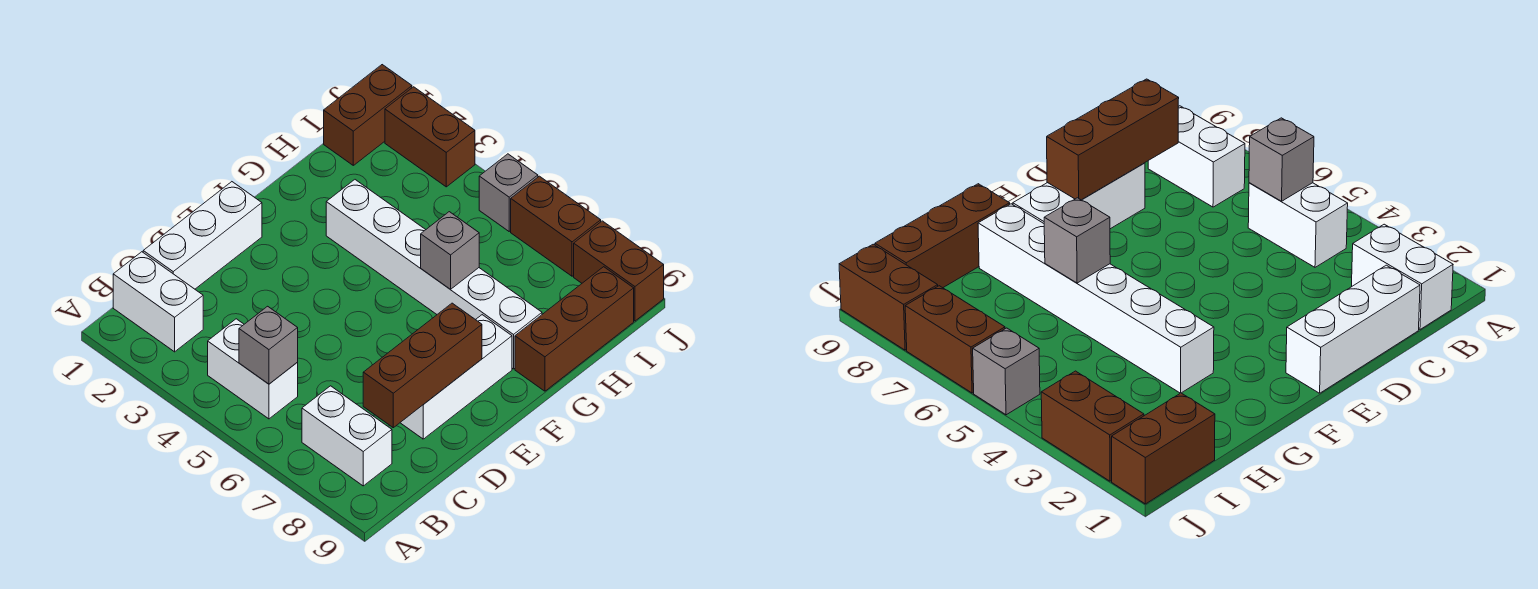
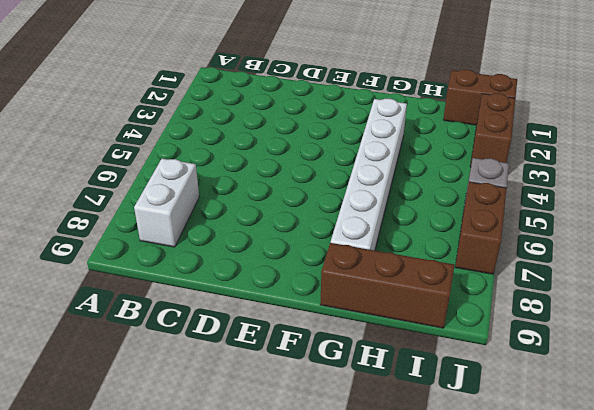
none -> white brick B1:B2 level 1
none -> white brick B4:B5 level 1
none -> white brick C1:E1 level 1

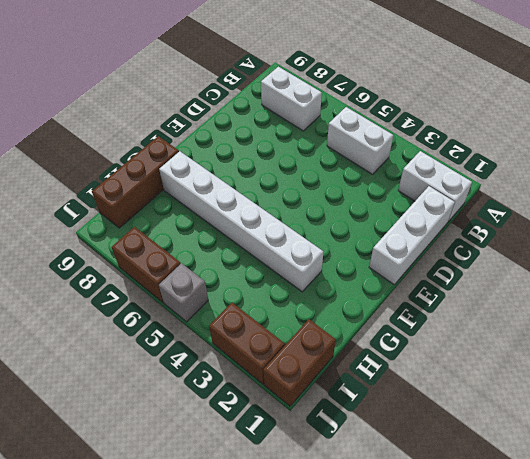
none -> white brick D8:F8 level 1
none -> brown brick J8:J9 level 1
none -> grey brick B5 level 2

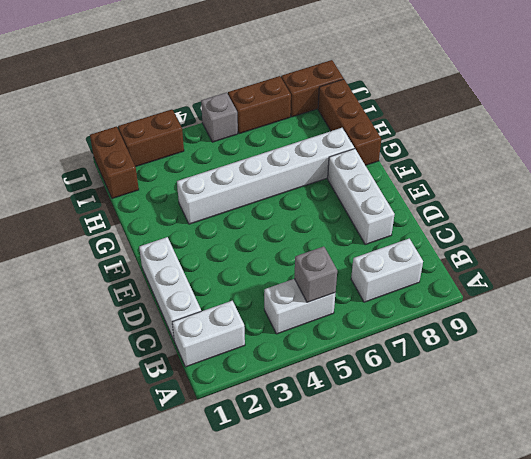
none -> brown brick C8:E8 level 2
none -> grey brick G6 level 2

